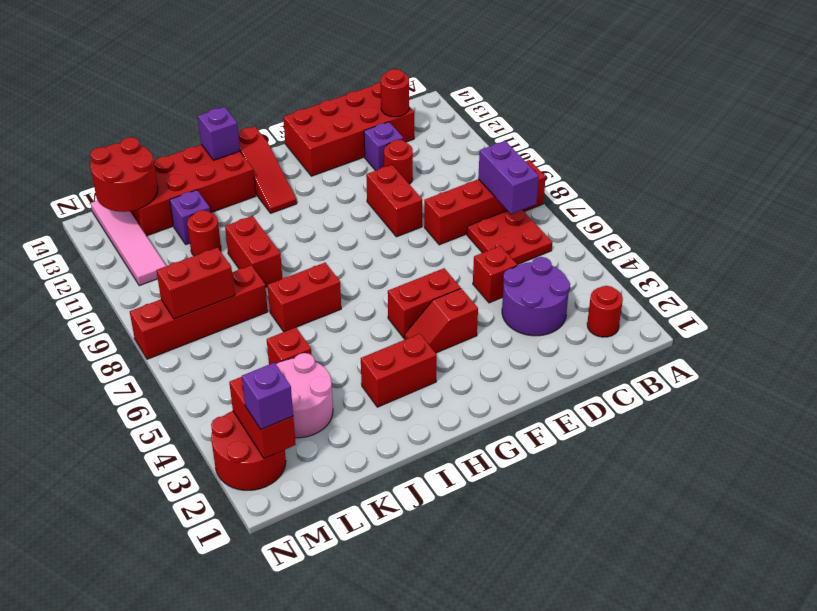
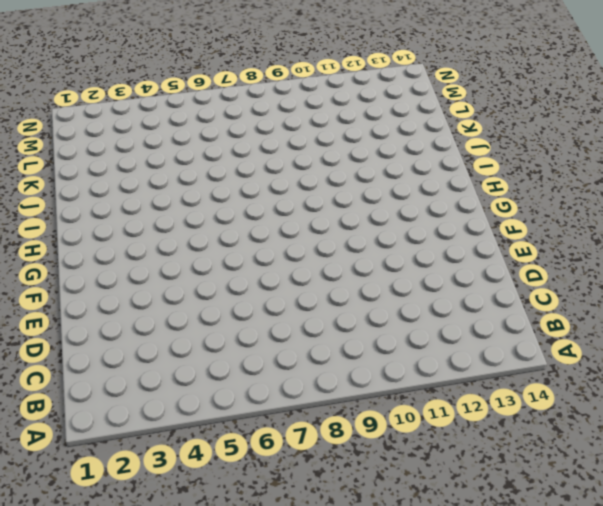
none -> red brick A8:D8 level 1
none -> red round brick B2 level 1
none -> red plate B6:C7 level 1
none -> purple round brick C3:D4 level 1

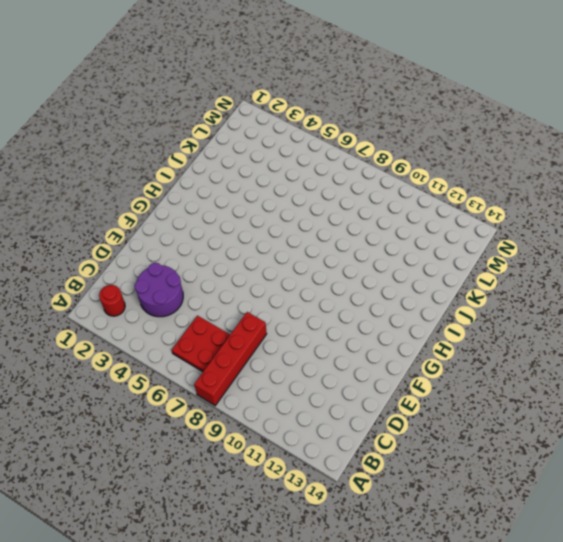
none -> red brick C13:F14 level 1
none -> red brick D5 level 1
none -> red round brick D11 level 1
none -> purple brick D12 level 1

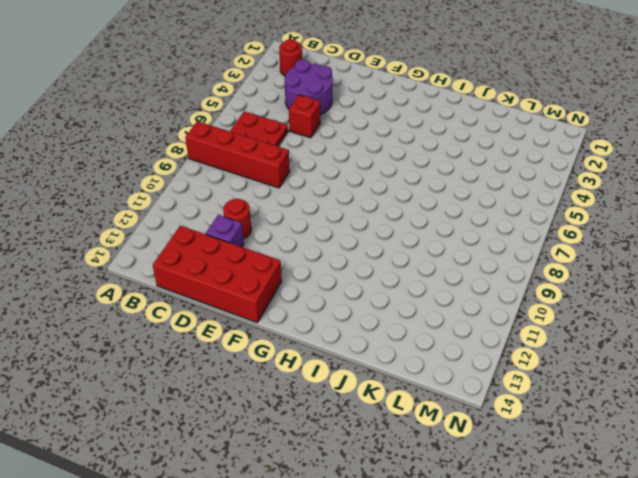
none -> red brick E9:E10 level 1
none -> red slope F4:G4 level 1 top F
none -> red brick F5:G5 level 1
none -> red brick H3:I3 level 1

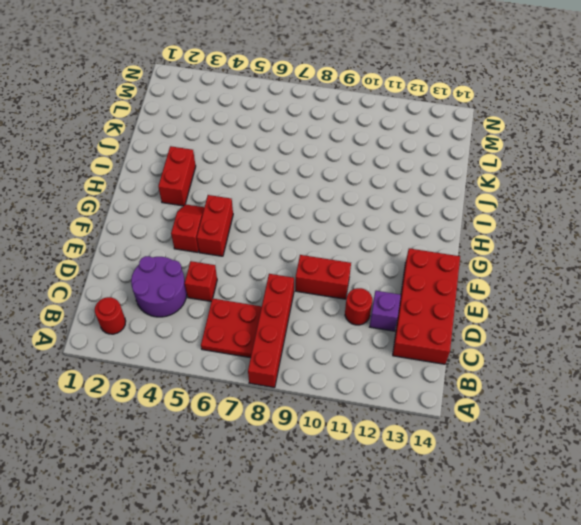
none -> red slope H12:H14 level 1 top 14
none -> red brick I7:J7 level 1
none -> red brick I13:L14 level 1
none -> red brick J9:J10 level 1

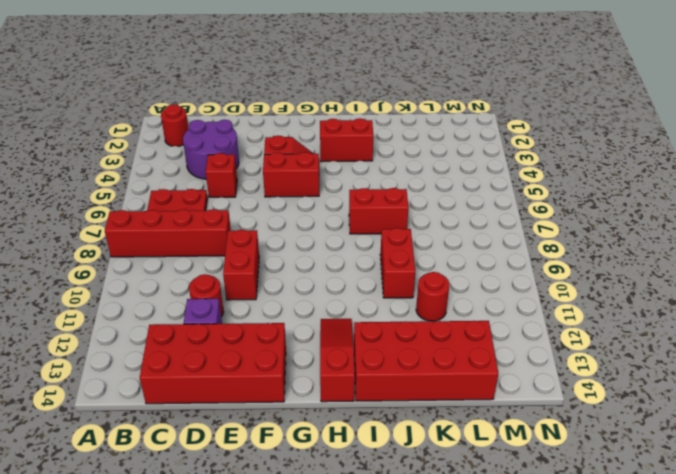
none -> pink round brick K3:L4 level 1
none -> red brick K5 level 1
none -> red brick K8:N8 level 1
none -> purple brick K12 level 1

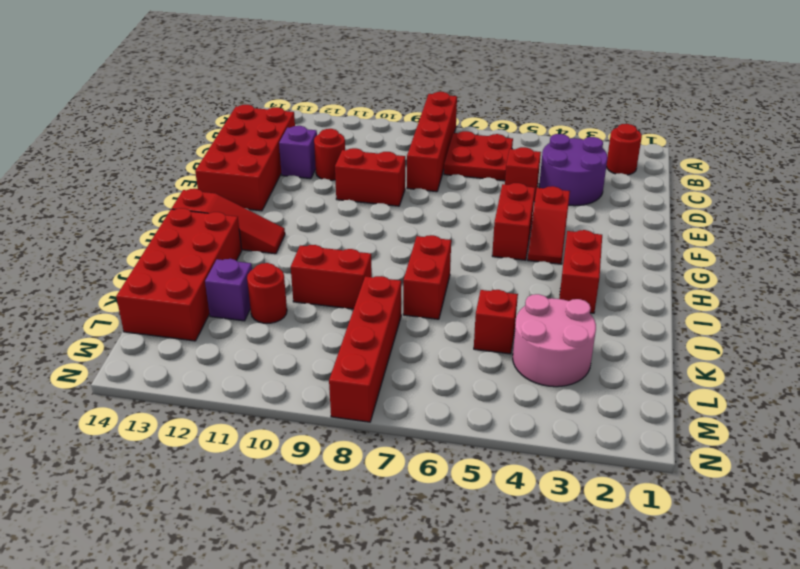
none -> red round brick M2:N3 level 1
none -> pink tile M11:M14 level 1
none -> purple brick B7:B8 level 2
none -> red round brick C13 level 2

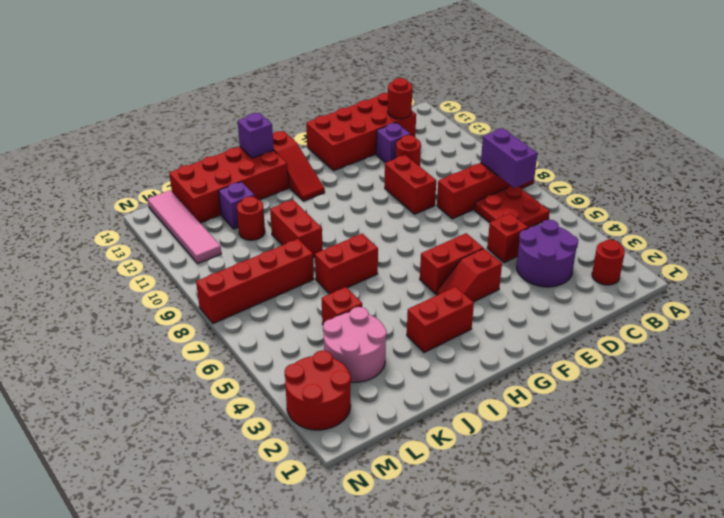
none -> red brick L8:M8 level 2
none -> red round brick L13:M14 level 2
none -> red brick M2:M3 level 2
none -> purple brick M2 level 3

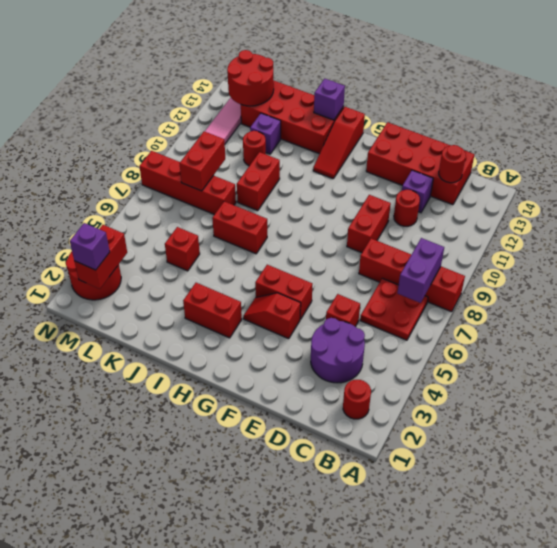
red brick L8:L9 level 2 -> red brick L8:M8 level 2
none -> pink round brick K3:L4 level 1

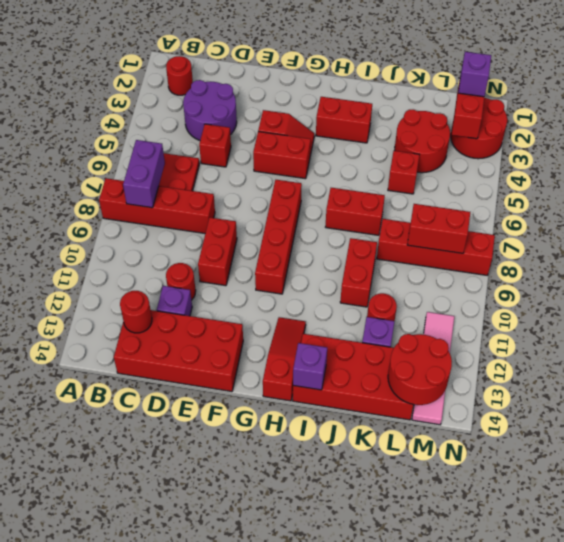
red brick G7:G10 level 1 -> none
red round brick K3:L4 level 1 -> pink round brick K3:L4 level 1

